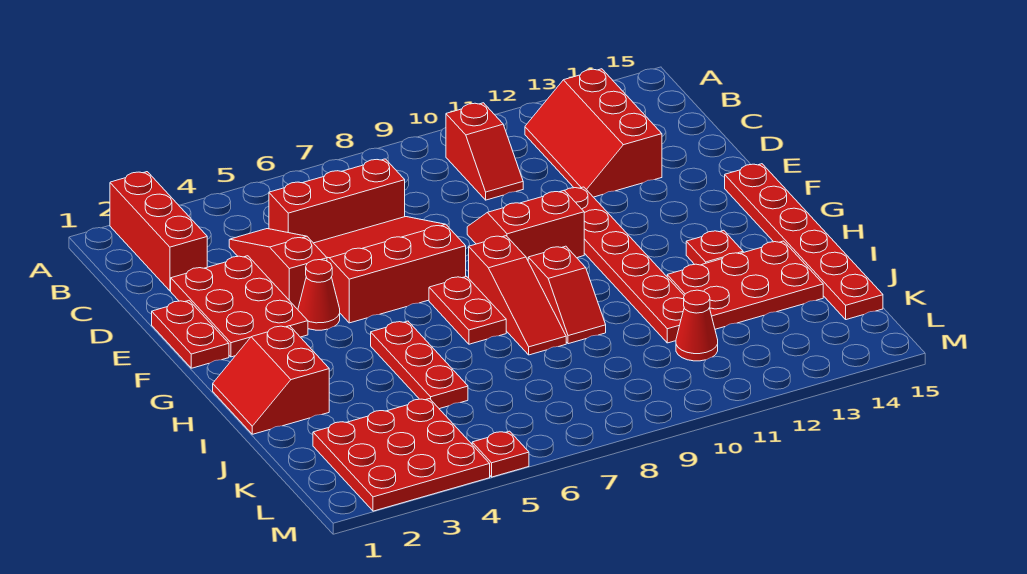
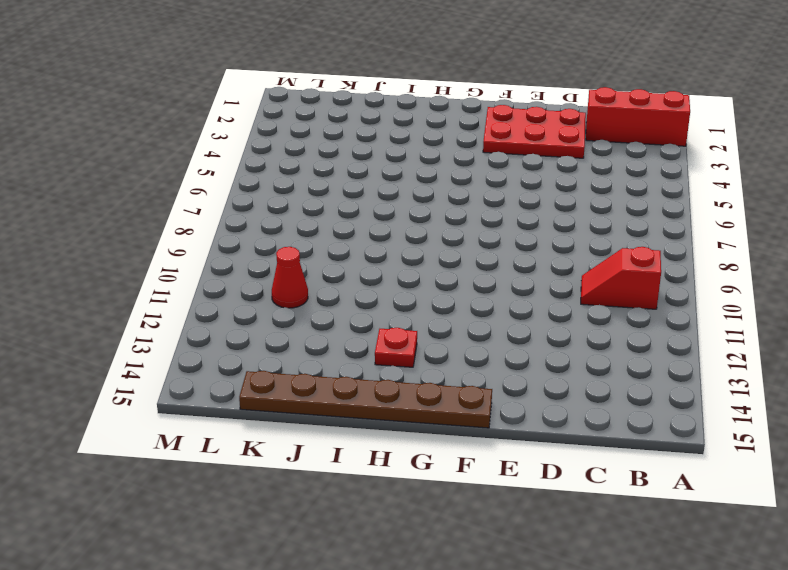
brown plate F15:K15 level 1 -> red plate F15:K15 level 1
none -> red slope B12:D13 level 1 top 13
none -> red slope C4:E4 level 1 top E
none -> red brick C5:C7 level 1

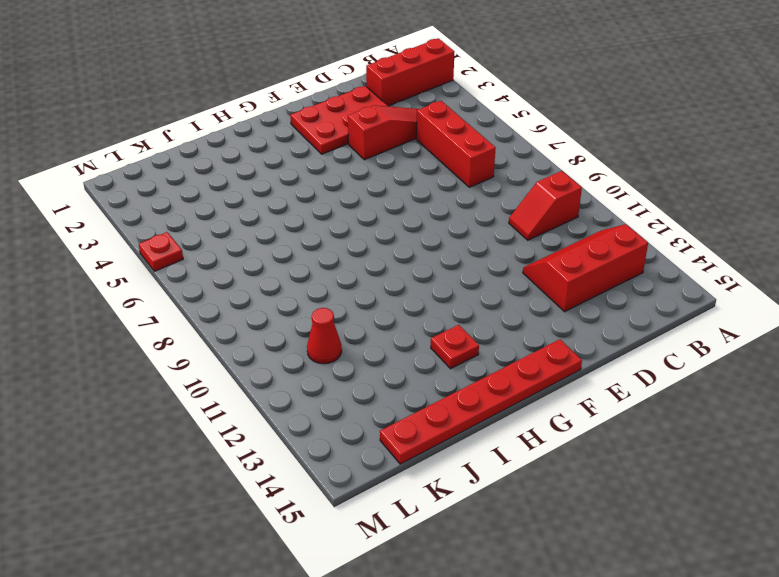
none -> red slope D5:F7 level 1 top F
none -> red plate E1:F1 level 1
none -> red slope E9:F10 level 1 top F

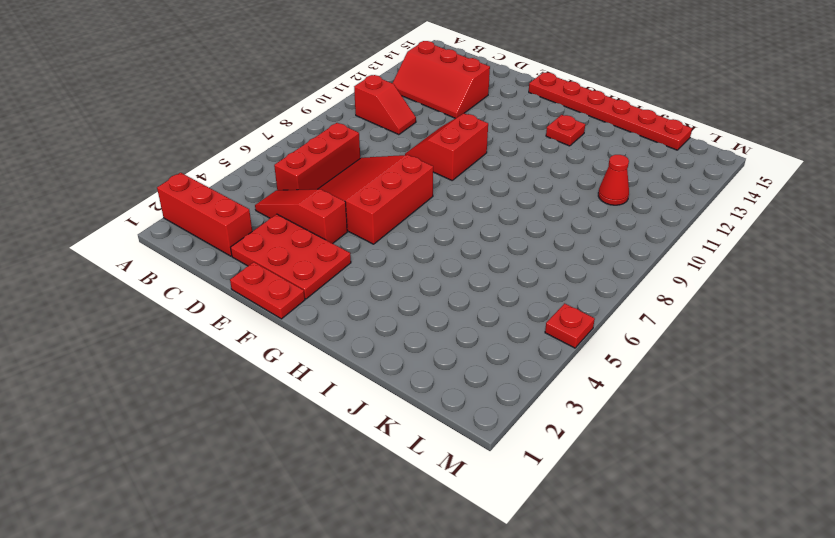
none -> red plate E11:J11 level 1
none -> red cone F4 level 1
none -> red plate G7:H7 level 1

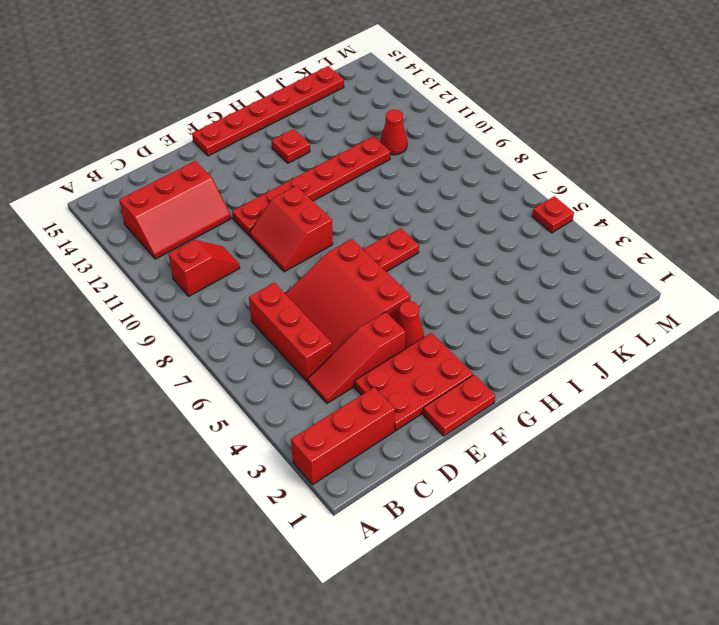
none -> red slope G8:I8 level 1 top G
none -> red slope H1:I2 level 1 top 2
none -> red plate H5:J5 level 1

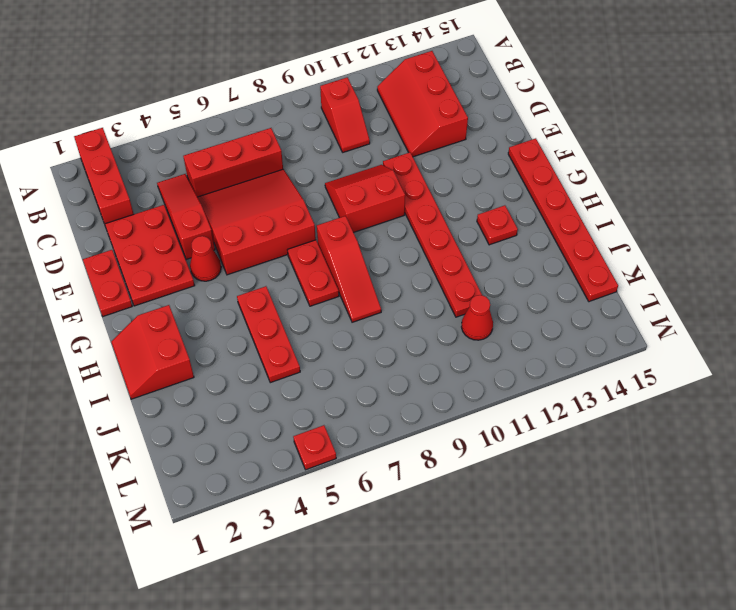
none -> red slope H9:I9 level 1 top H
none -> red plate I12:J14 level 1
none -> red plate K2:M4 level 1

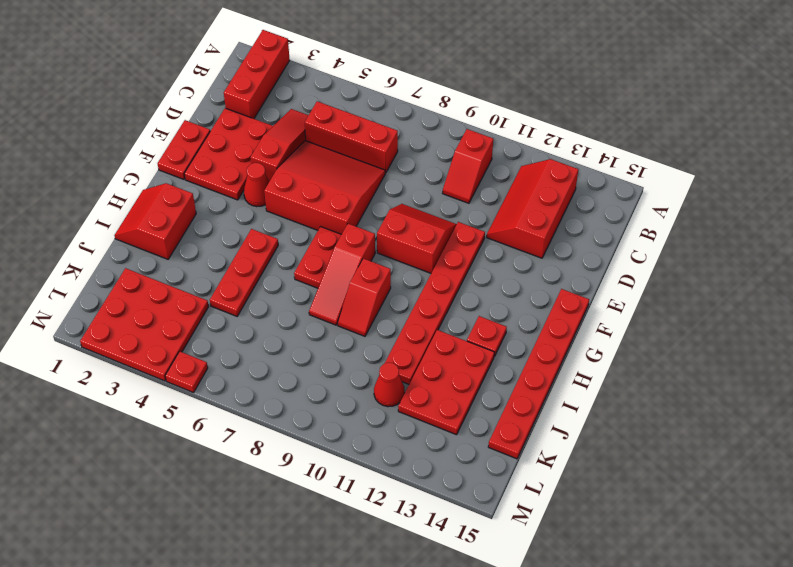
red plate I12:K13 level 1 -> red plate I12:J14 level 1

